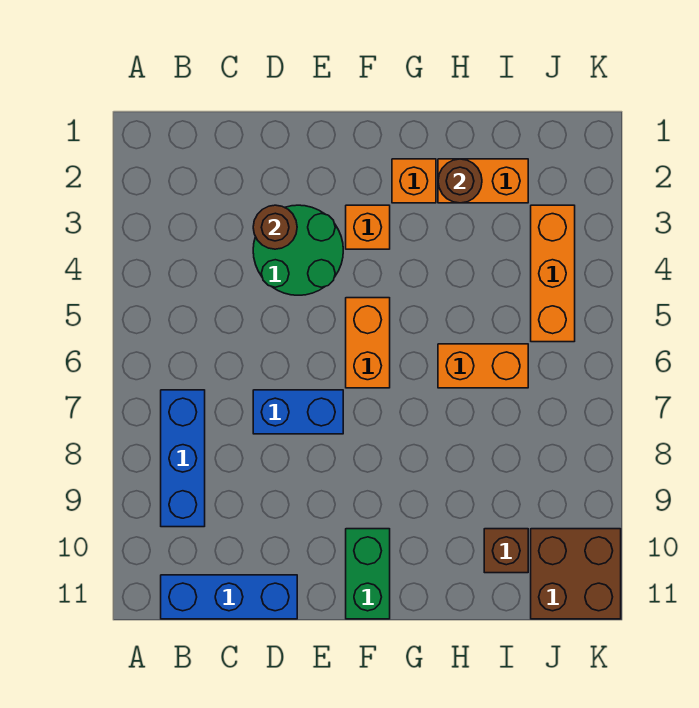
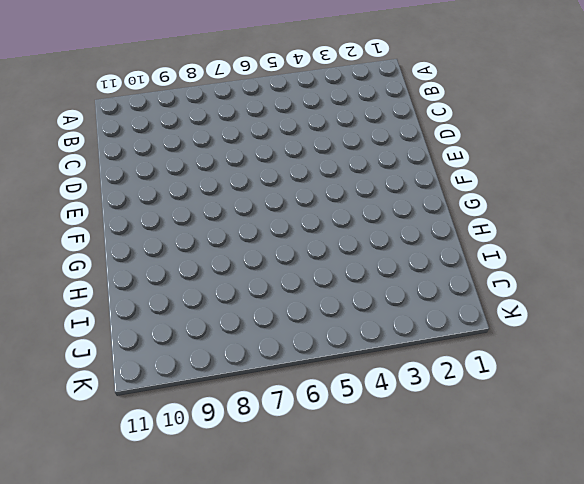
none -> blue brick B7:B9 level 1
none -> blue brick B11:D11 level 1
none -> green round brick D3:E4 level 1

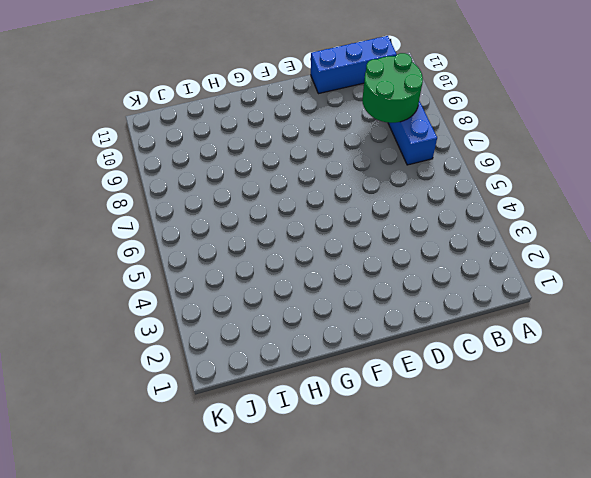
green round brick B8:C9 level 2 -> green round brick D3:E4 level 1
none -> blue brick D7:E7 level 1
none -> orange brick F3 level 1
none -> orange brick F5:F6 level 1

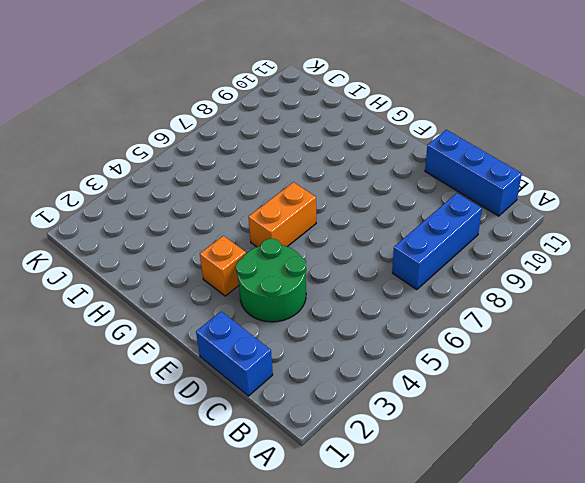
blue brick C1:D1 level 1 -> blue brick D7:E7 level 1
none -> green brick F10:F11 level 1
none -> orange brick G2 level 1
none -> orange brick H2:I2 level 1

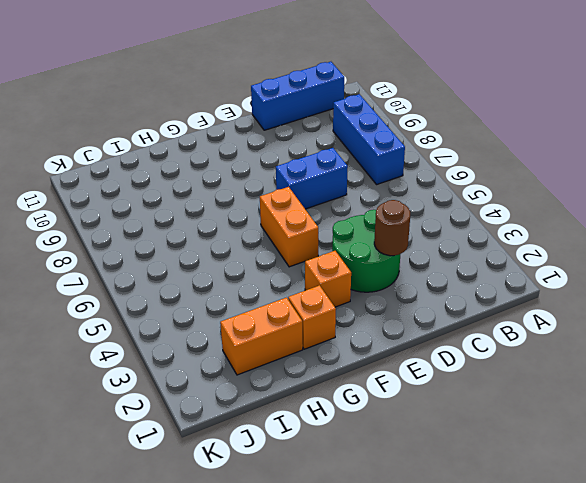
none -> green brick F10:F11 level 1
none -> orange brick H6:I6 level 1
none -> brown brick I10 level 1

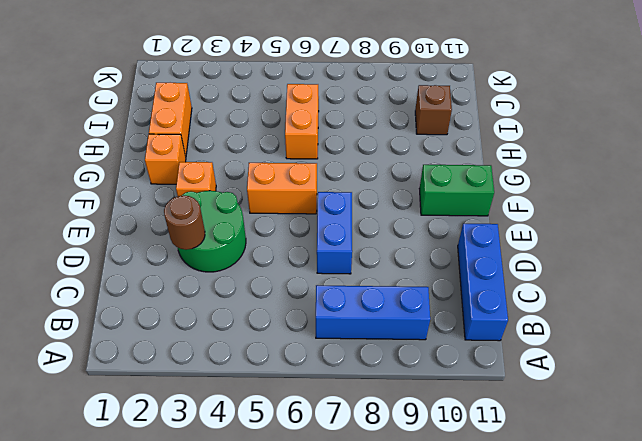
none -> orange brick J3:J5 level 1
none -> brown brick J10:K11 level 1
none -> brown round brick H2 level 2

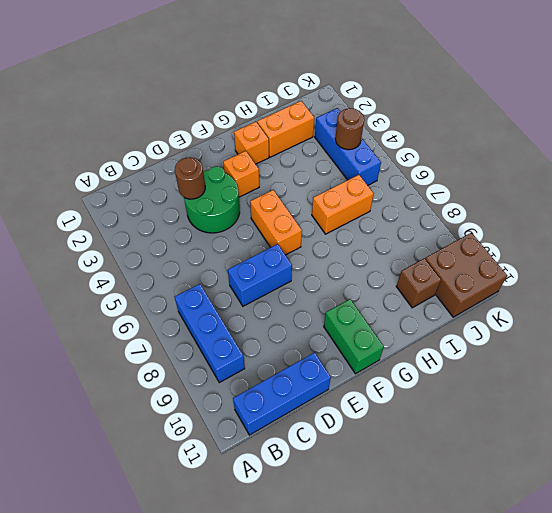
blue brick J3:J5 level 1 -> orange brick J3:J5 level 1
brown round brick J4 level 2 -> brown round brick H2 level 2

